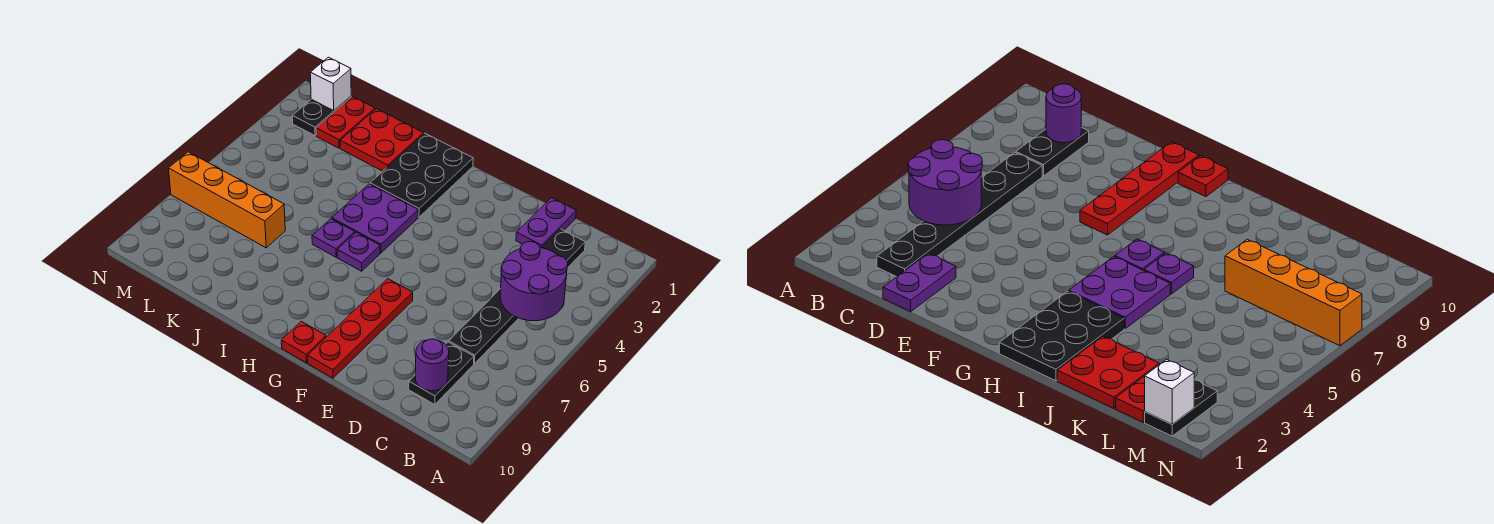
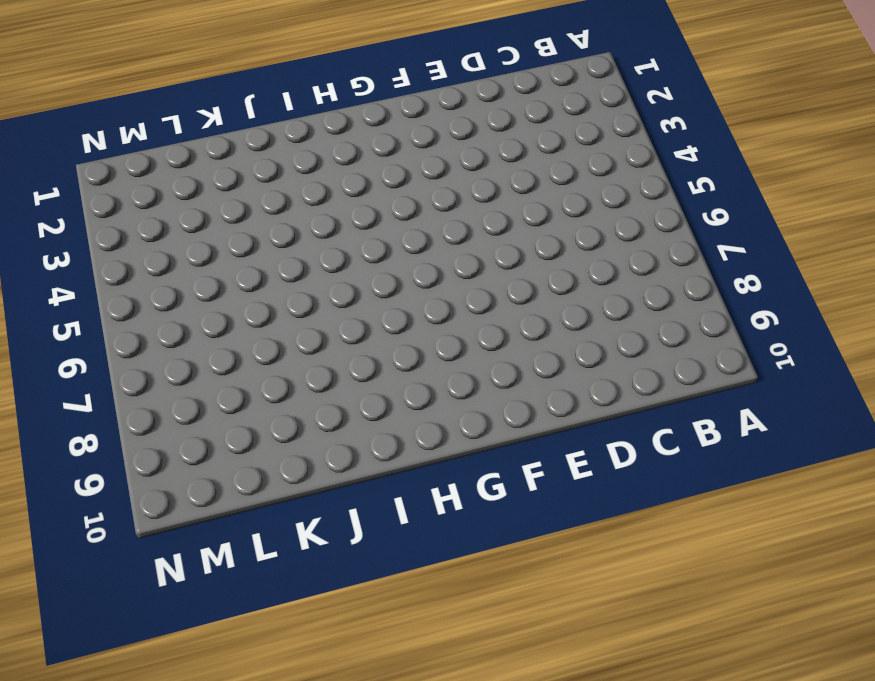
none -> black plate C2:C7 level 1
none -> black plate C8:C9 level 1
none -> purple plate D1:D2 level 1

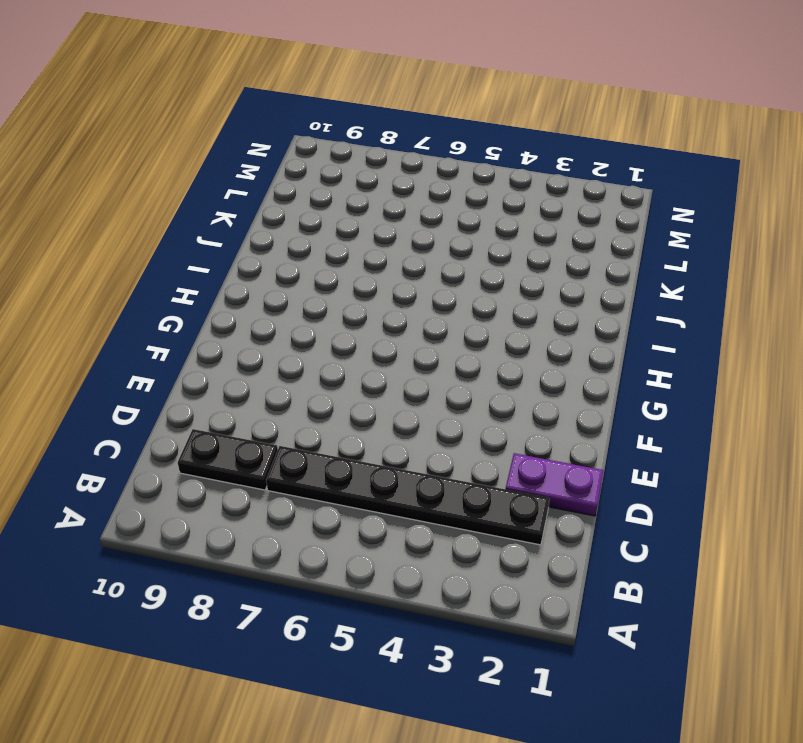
none -> red plate F7:F10 level 1
none -> red plate G10 level 1
none -> black plate H1:I3 level 1

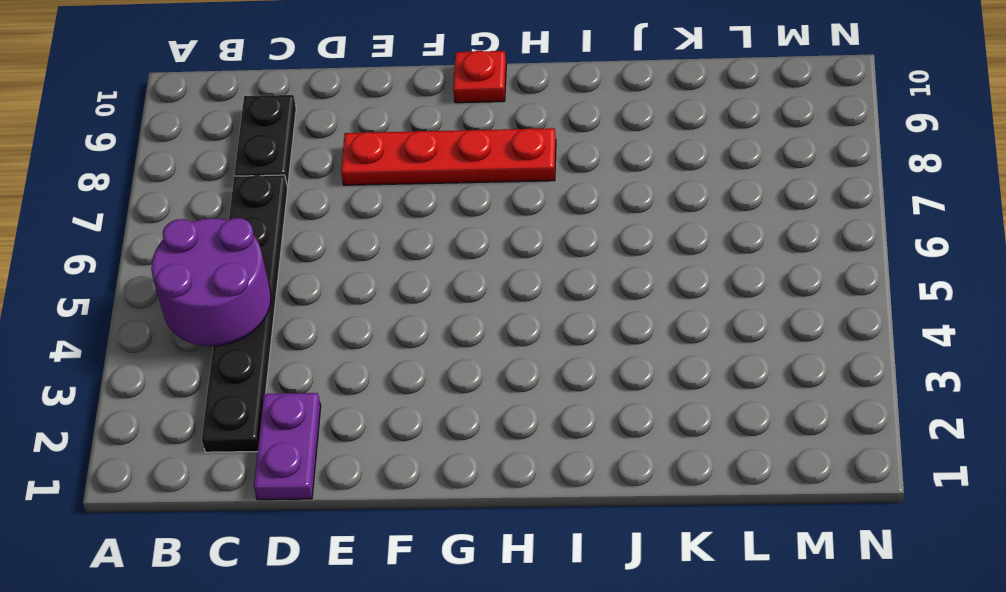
red plate E8:H8 level 1 -> red plate F7:F10 level 1
none -> black plate H1:I3 level 1
none -> purple plate H4:I5 level 1
none -> purple plate H6 level 1

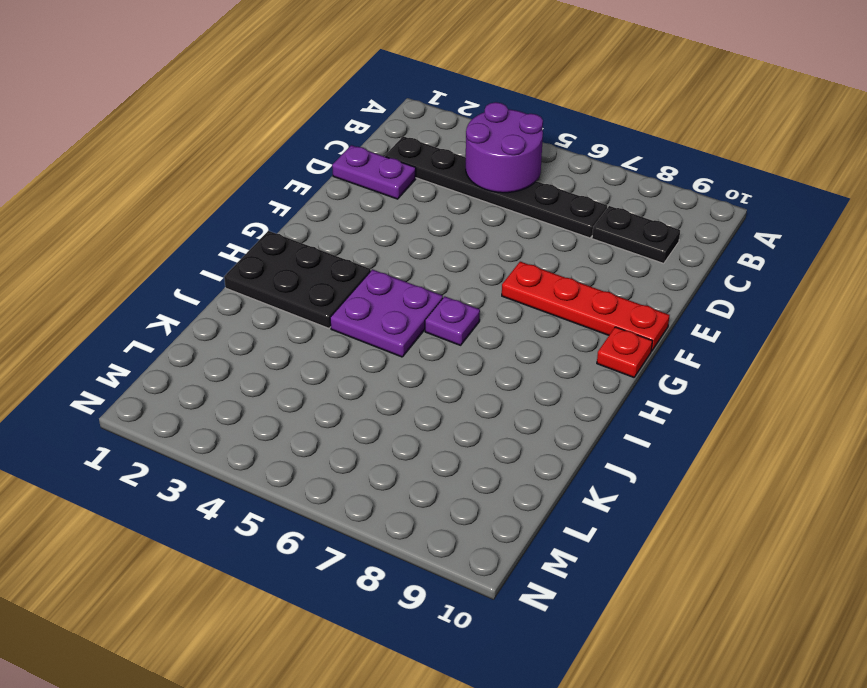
none -> purple plate I6 level 1
none -> red plate J1:K2 level 1
none -> orange brick K7:N7 level 1

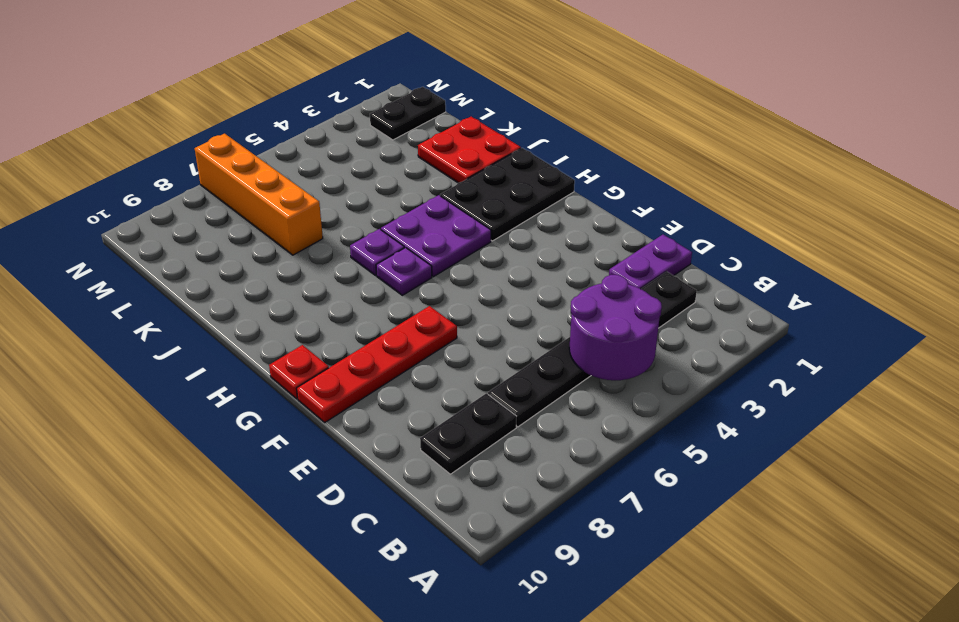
none -> red plate L1:L2 level 1
none -> purple round brick C9 level 2
none -> white brick M1 level 2

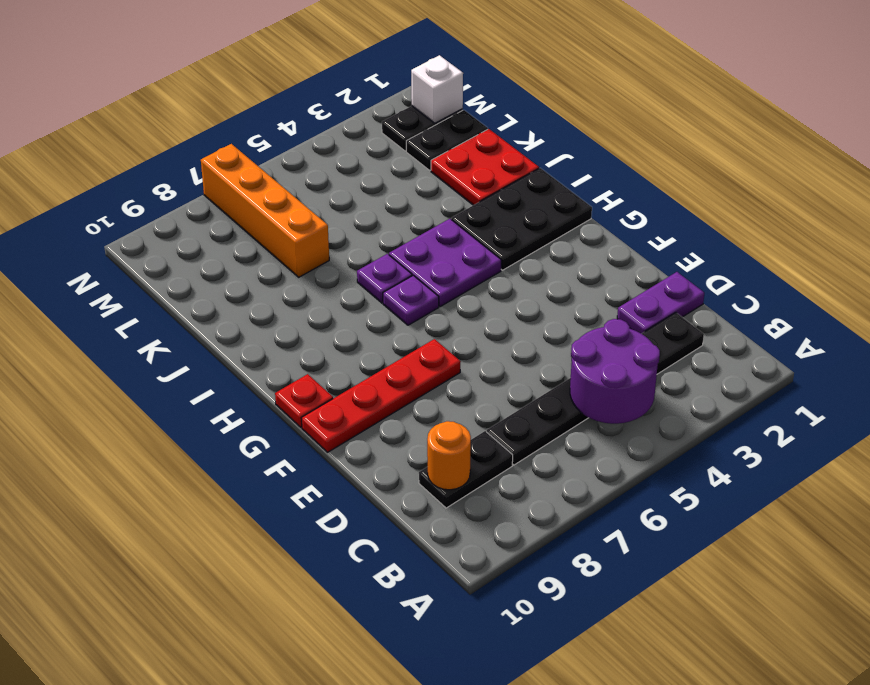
orange round brick C9 level 2 -> purple round brick C9 level 2
black plate L1:L2 level 1 -> red plate L1:L2 level 1

